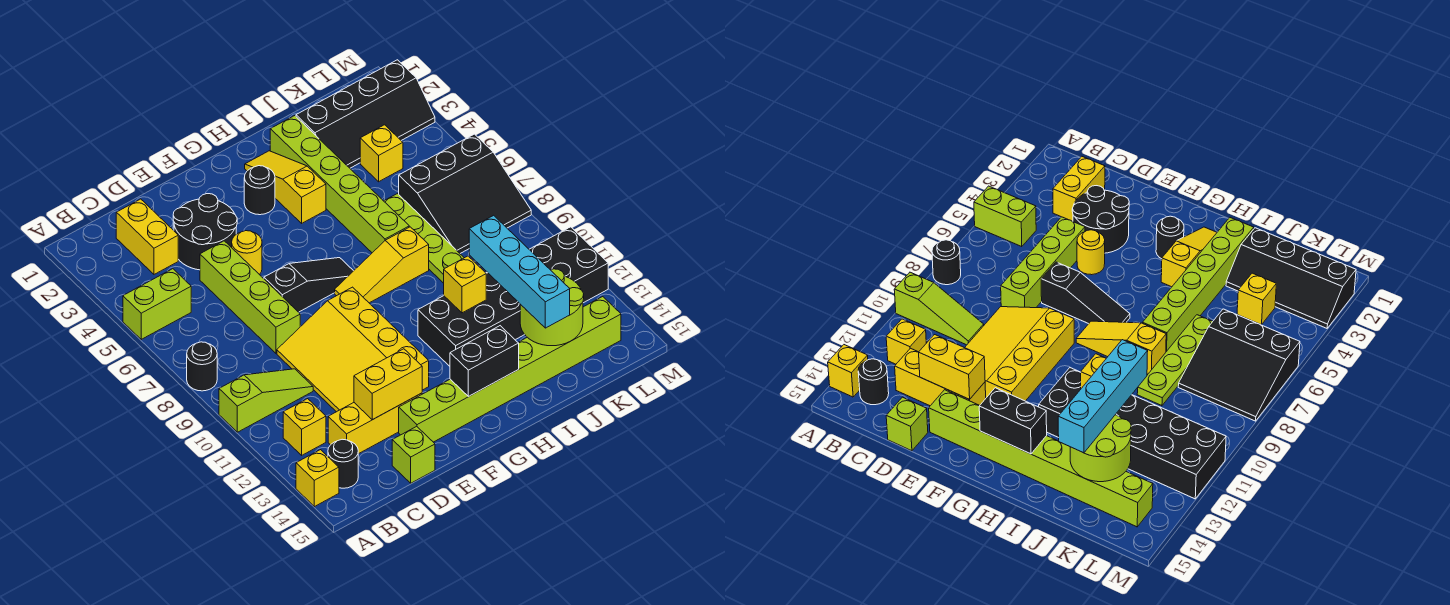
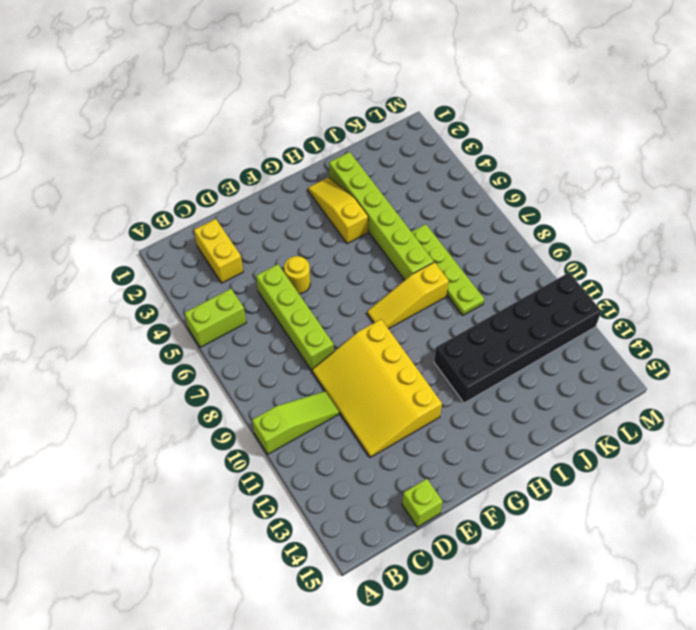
none -> black round brick A8 level 1
none -> yellow brick A14 level 1
none -> yellow brick B12 level 1

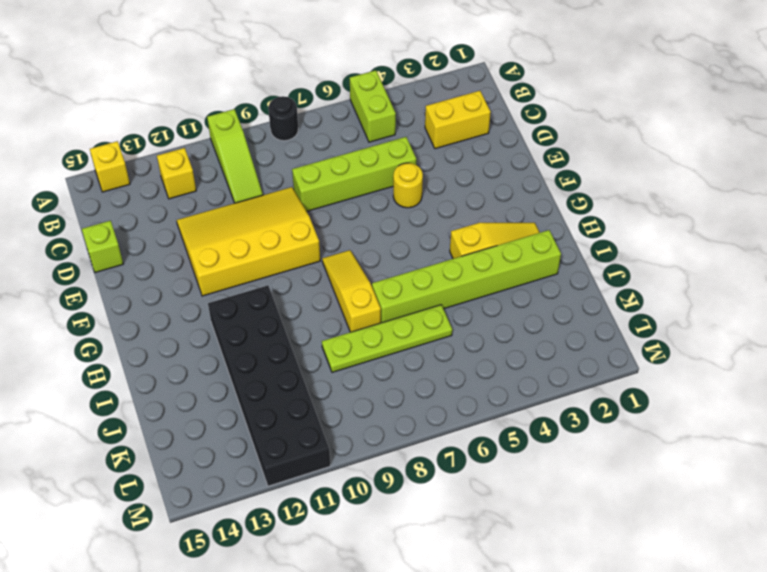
none -> black round brick B14 level 1
none -> yellow brick C13:E13 level 1
none -> black round brick D3:E4 level 1

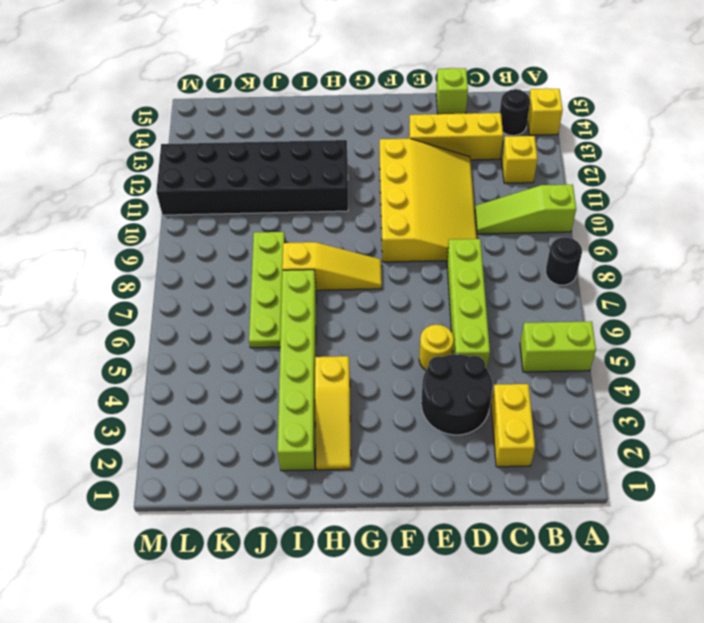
none -> black slope E7:G7 level 1 top E
none -> lime brick E14:L14 level 1
none -> black round brick G3 level 1

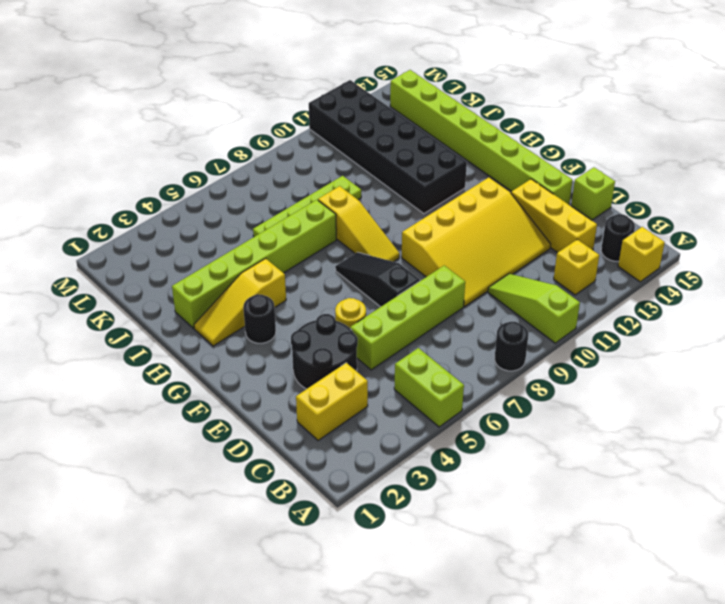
none -> black slope J2:M3 level 1 top 2
none -> yellow brick K4 level 1
none -> black slope K6:M8 level 1 top 6

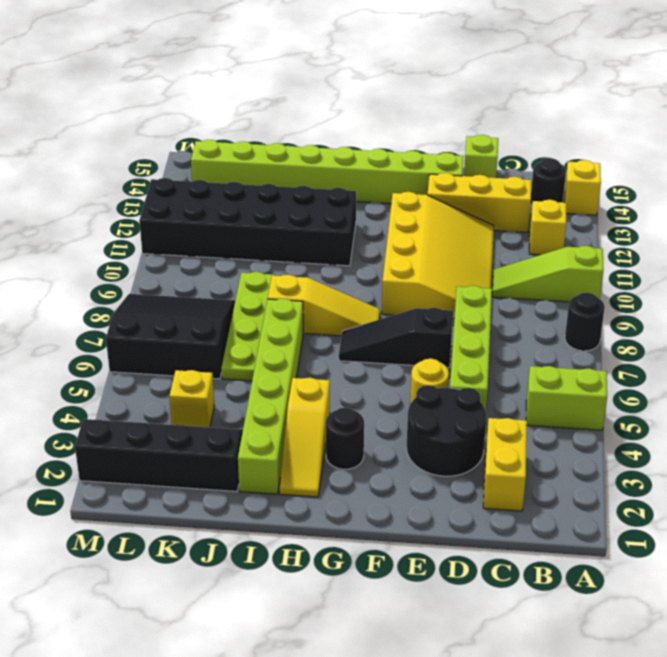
none -> yellow brick D13:E13 level 2
none -> black brick G14:H14 level 2
none -> yellow brick I11 level 2

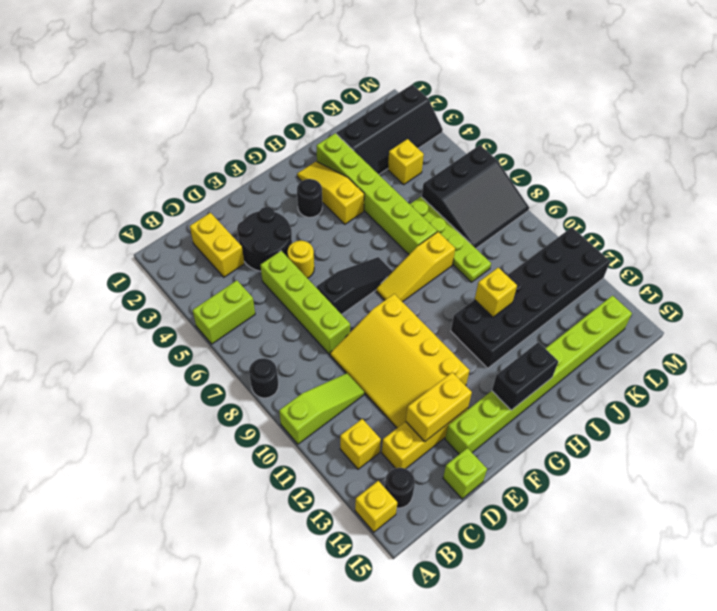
none -> lime round brick J13:K14 level 2
none -> cyan brick J11:J14 level 3

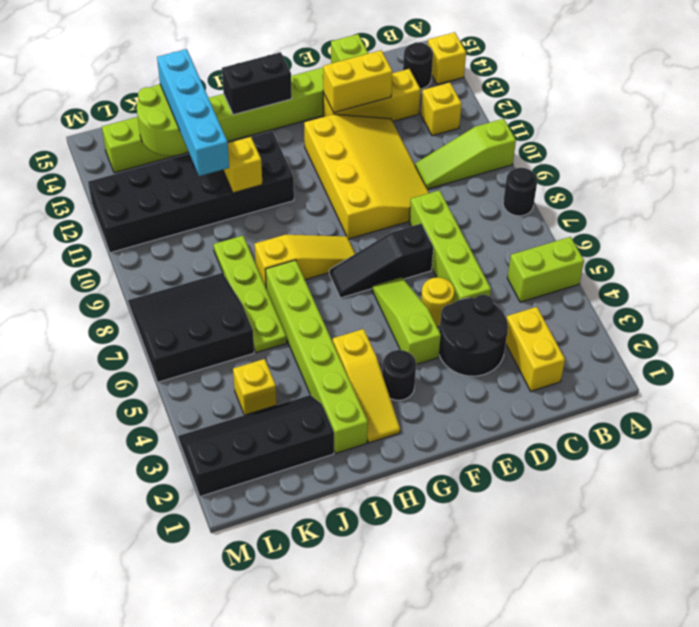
lime slope F4:F6 level 1 top 4 -> none

